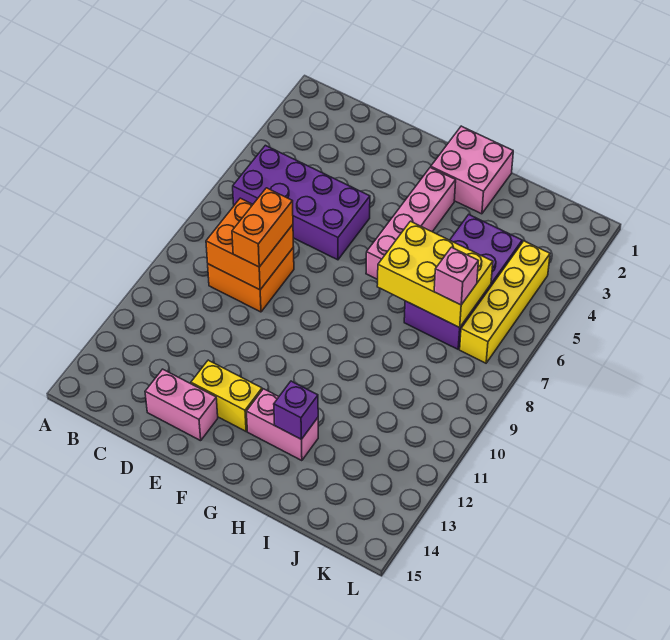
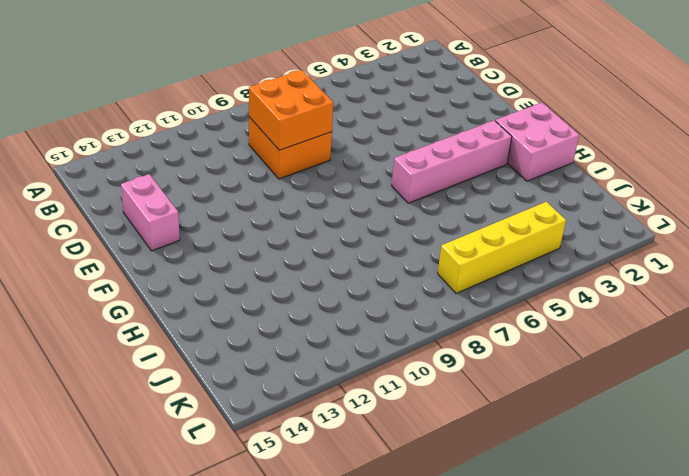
none -> purple brick B5:E6 level 1
none -> yellow brick E13:F13 level 1
none -> pink brick G13:H13 level 1

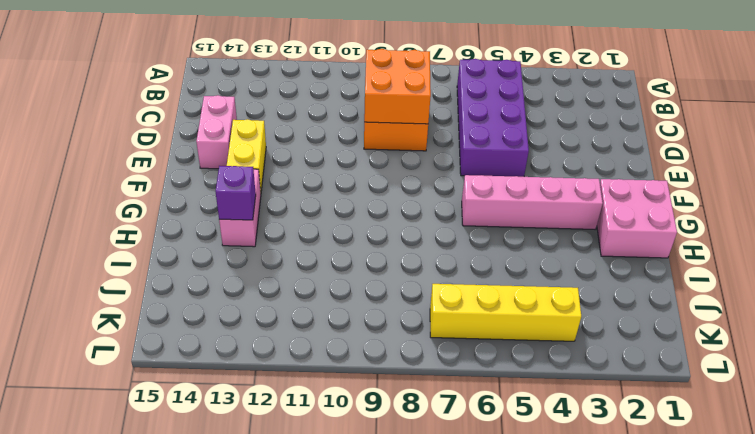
none -> purple brick I4:J7 level 1
none -> yellow brick H6:J7 level 2
none -> orange brick D8:D9 level 3

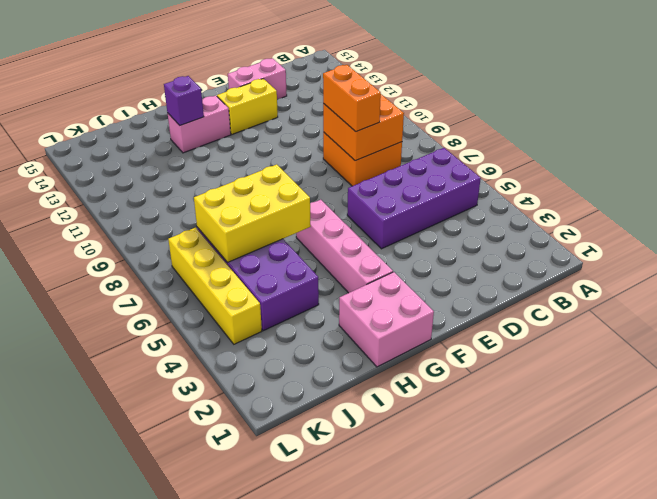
none -> pink brick J7 level 3

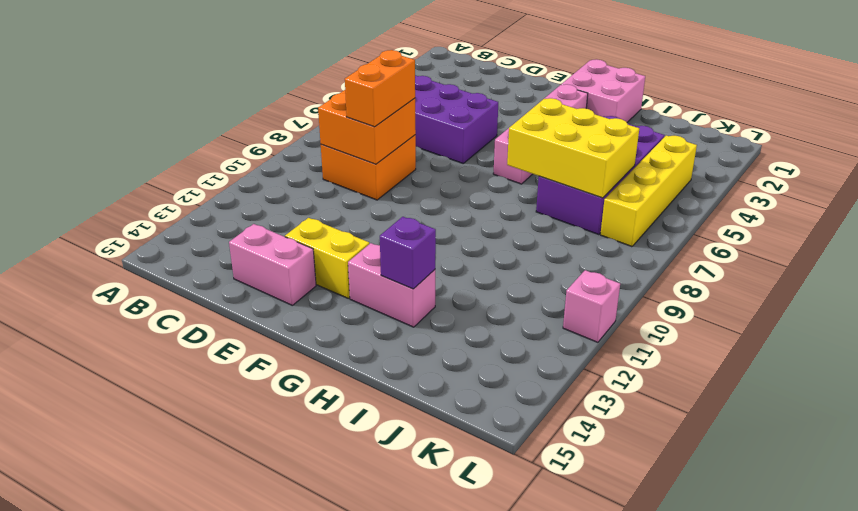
pink brick L11 level 1 -> pink brick J7 level 3

